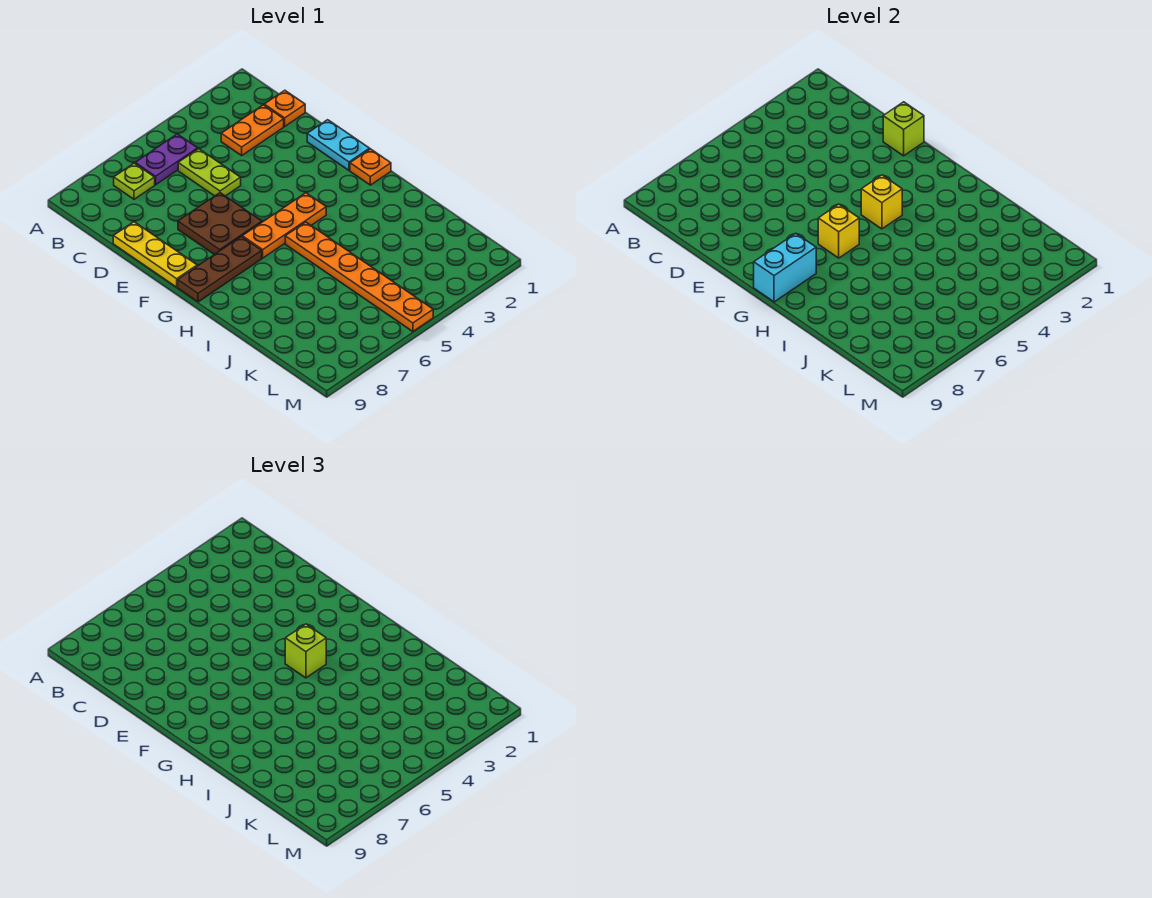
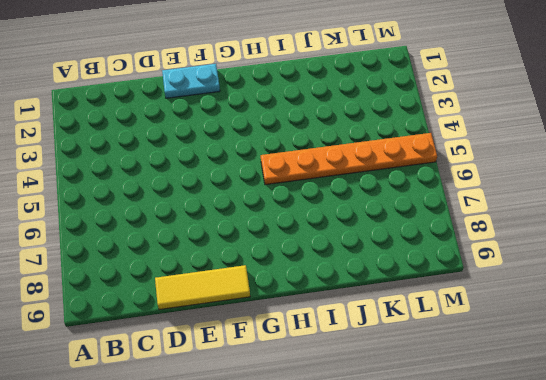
yellow tile D9:F9 level 1 -> yellow plate D9:F9 level 1
none -> purple plate B5:B6 level 1
none -> lime plate B7 level 1
none -> orange plate C1 level 1

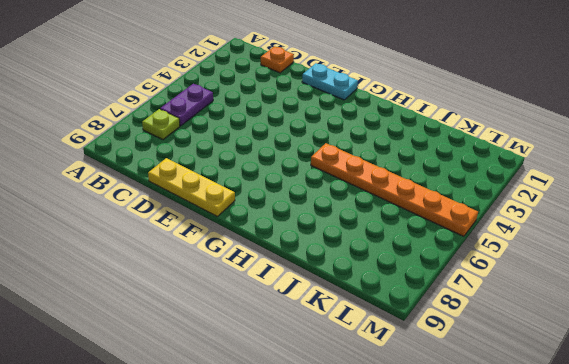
none -> orange plate C2:C3 level 1
none -> lime plate C5:D5 level 1
none -> brown plate E6:F7 level 1

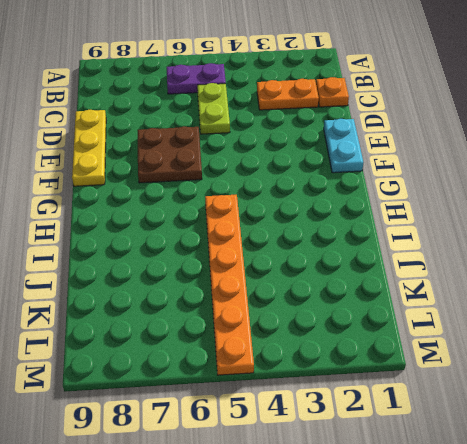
none -> lime plate B7 level 1
none -> orange plate G1 level 1
none -> orange plate G4:G6 level 1

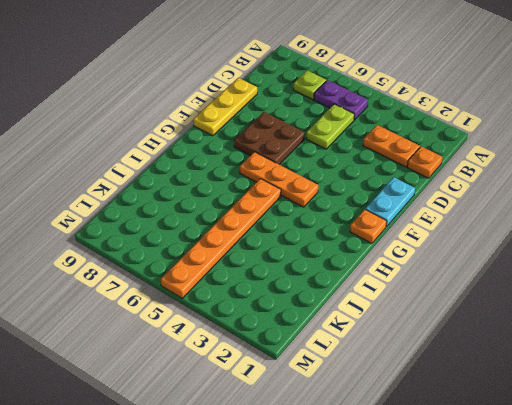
none -> brown plate G7:G9 level 1
none -> lime brick E1 level 2
none -> yellow brick G4 level 2

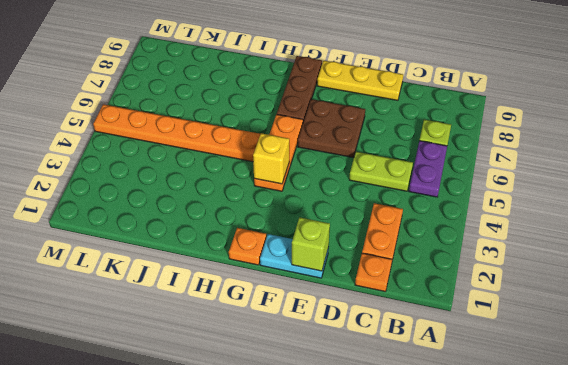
none -> yellow brick G6 level 2
none -> cyan brick G8:G9 level 2
none -> lime brick G4 level 3

